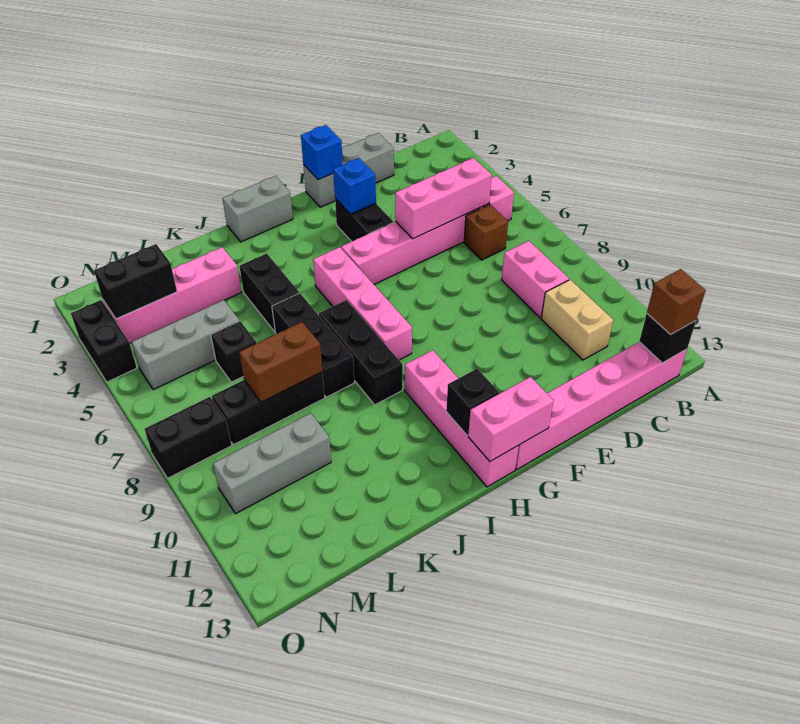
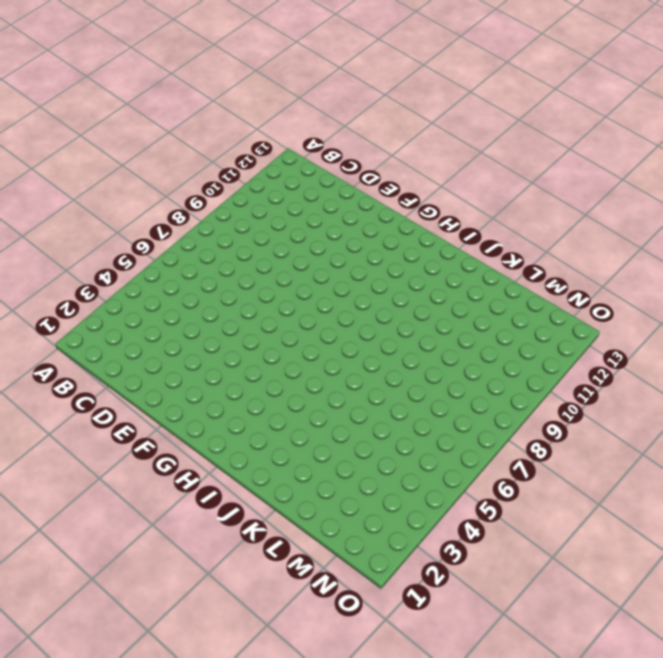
none -> pink brick B5:G5 level 1
none -> pink brick B13:G13 level 1
none -> brown brick C6 level 1

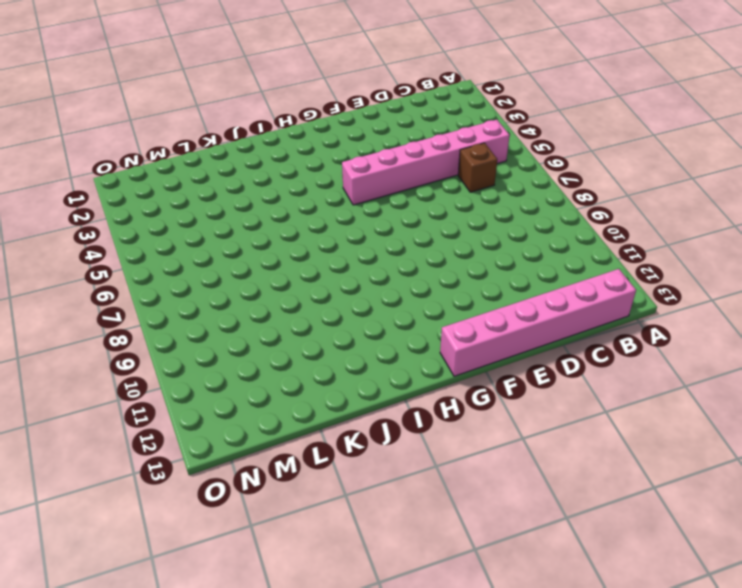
none -> pink brick C8:C9 level 1
none -> tan brick C10:C11 level 1
none -> grey brick D1:F1 level 1

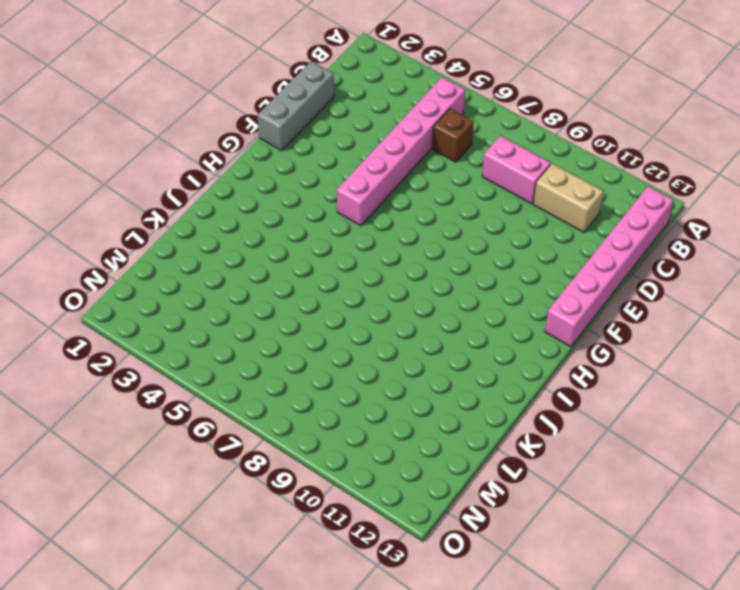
none -> black brick F3:F4 level 1
none -> grey brick H1:I1 level 1
none -> pink brick H5:H8 level 1

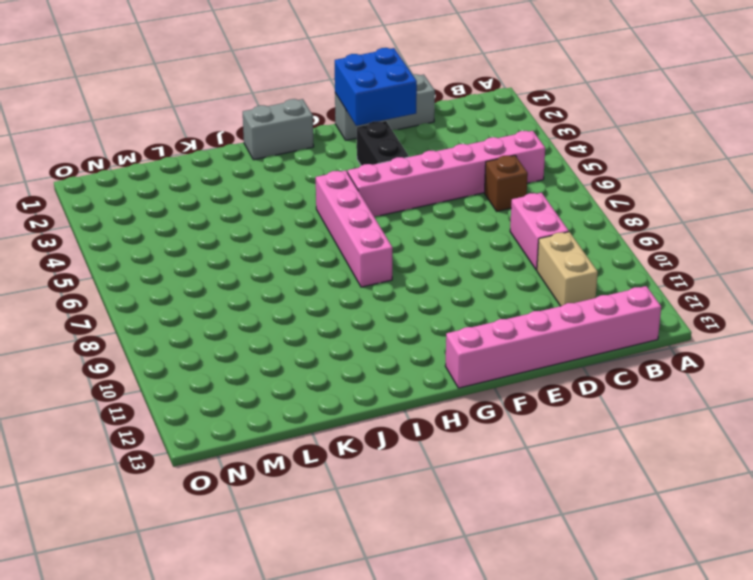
blue brick E1:F2 level 2 -> blue brick F1 level 2
none -> pink brick H10:H13 level 1
none -> black brick I7:I9 level 1
none -> black brick J4:J5 level 1

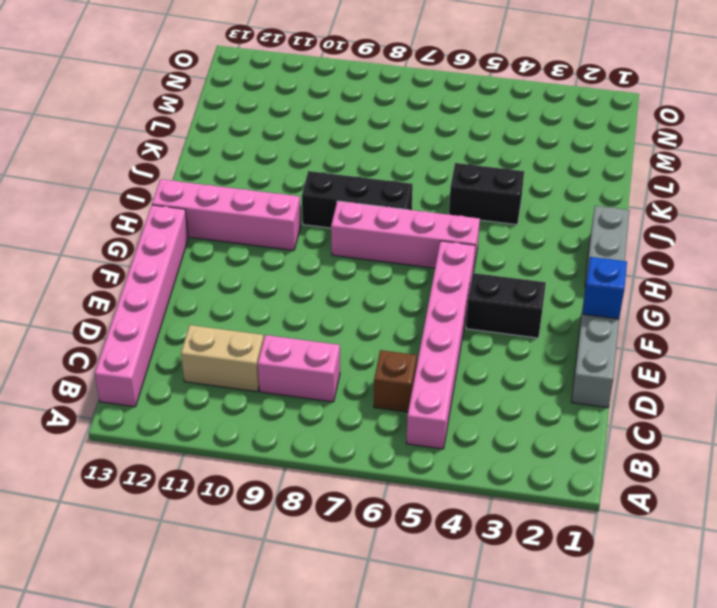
none -> black brick J6:J8 level 1
none -> pink brick K3:N3 level 1
none -> black brick K8:M8 level 1

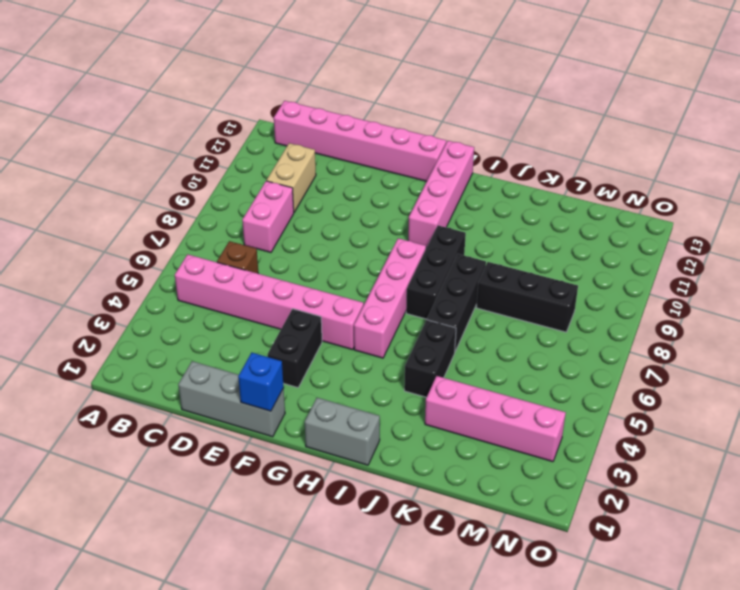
none -> grey brick L5:N5 level 1
none -> black brick L6 level 1
none -> grey brick L10:N10 level 1

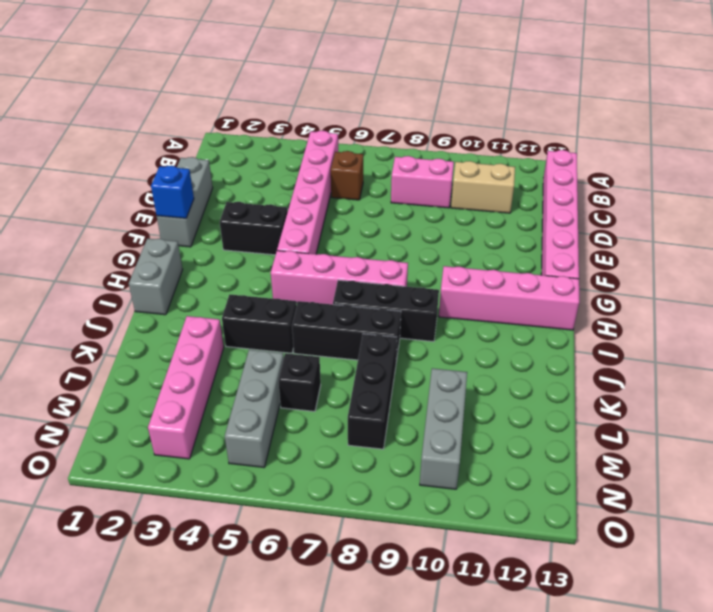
none -> black brick N8:O8 level 1
none -> black brick O3:O4 level 1
none -> black brick B13 level 2

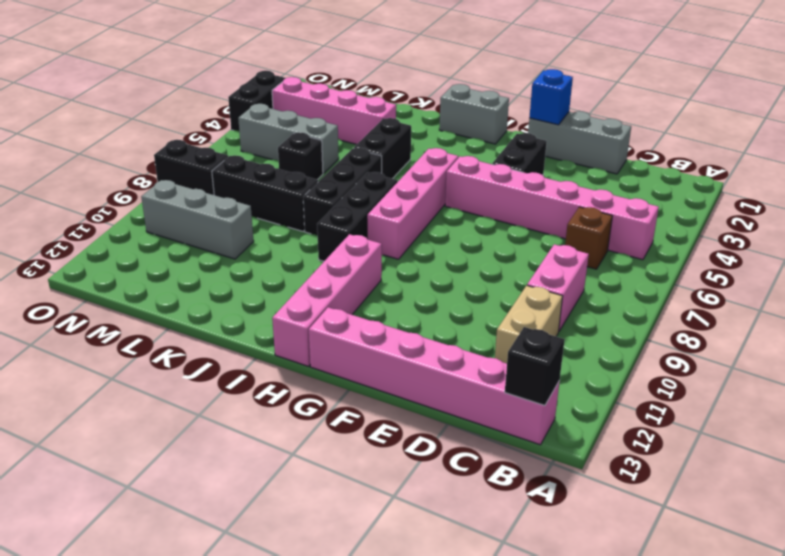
none -> pink brick C5:E5 level 2
none -> blue brick F3 level 2
none -> pink brick G13:H13 level 2

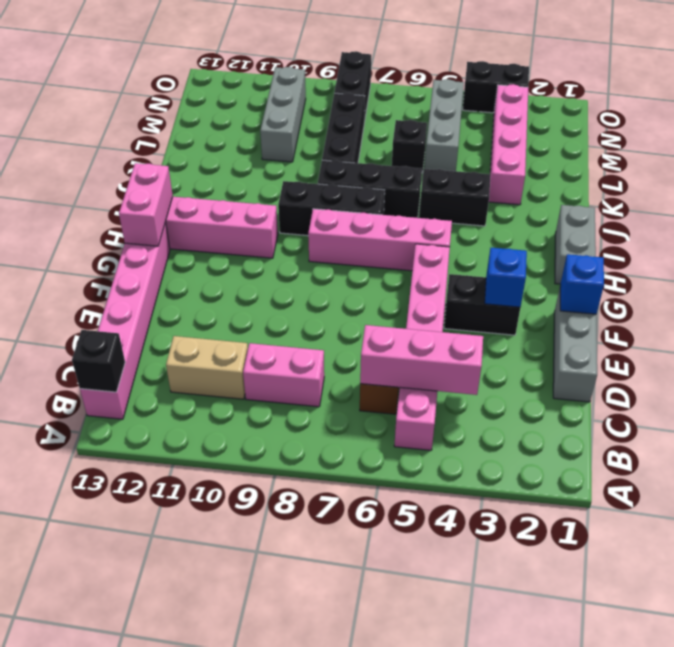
pink brick C4:C6 level 2 -> pink brick C5:E5 level 2
none -> black brick H12 level 2
none -> brown brick K8:L8 level 2
none -> black brick M3:N3 level 2

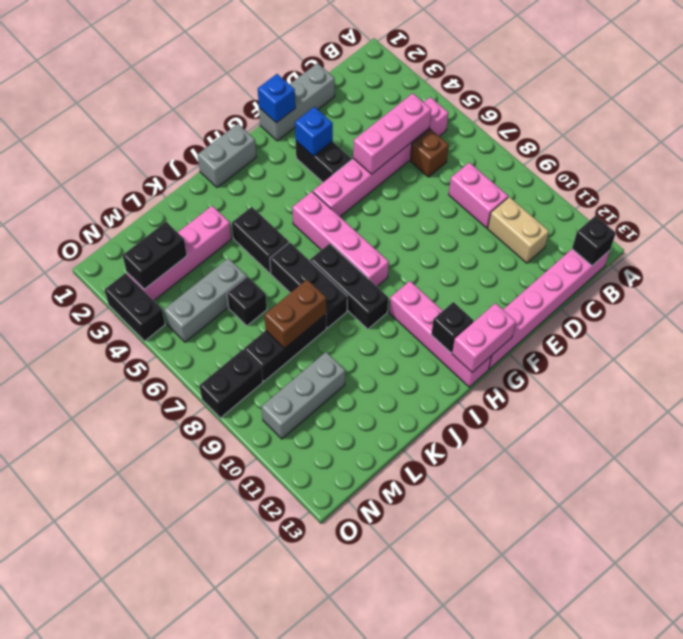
none -> brown brick B13 level 3

